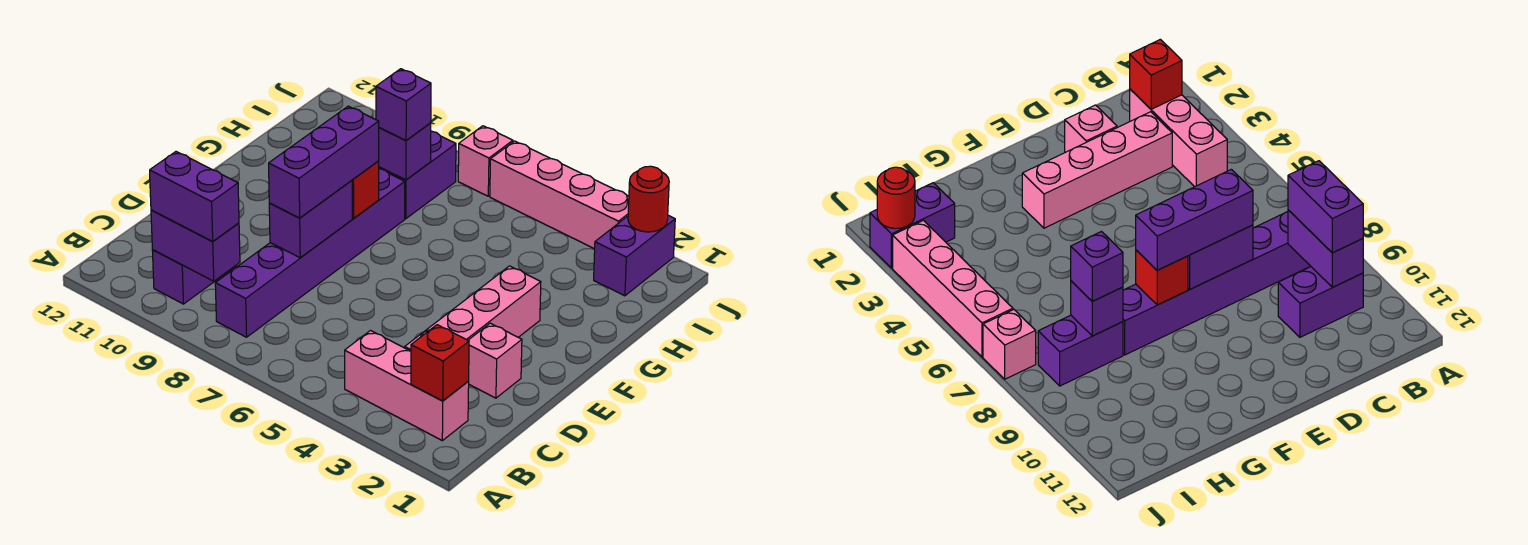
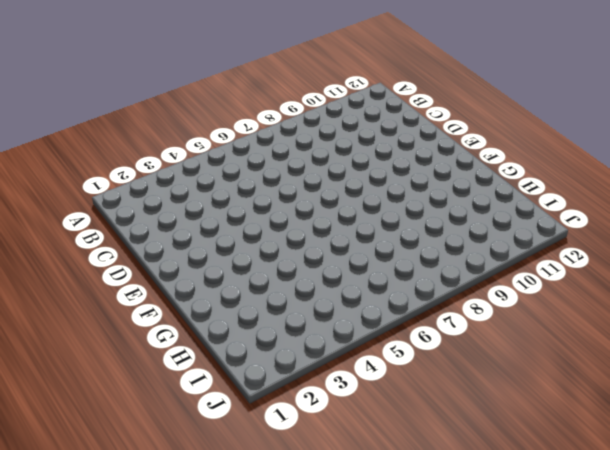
none -> pink brick B2:B4 level 1
none -> purple brick B8:G8 level 1
none -> purple brick B10:C10 level 1

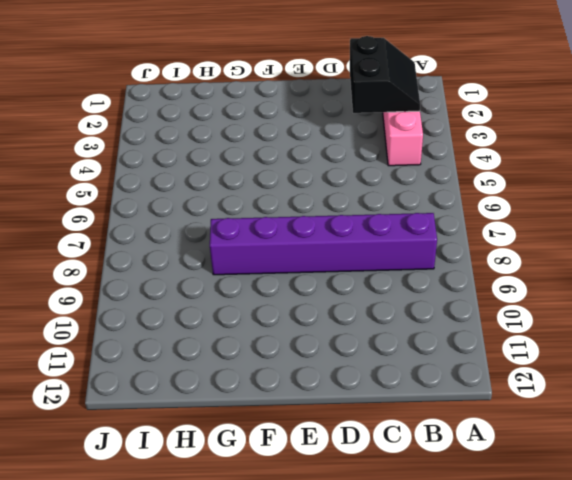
black slope B2:C3 level 2 top C -> red brick B2 level 2
none -> purple brick B10:C10 level 1
none -> pink brick C3:F3 level 1
none -> pink brick D2 level 1

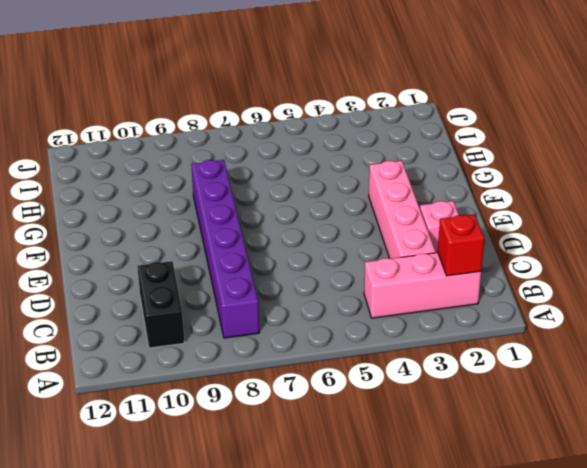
black brick B10:C10 level 1 -> purple brick B10:C10 level 1
none -> purple brick H8:I8 level 1
none -> purple brick I2:J2 level 1
none -> pink brick J3:J6 level 1

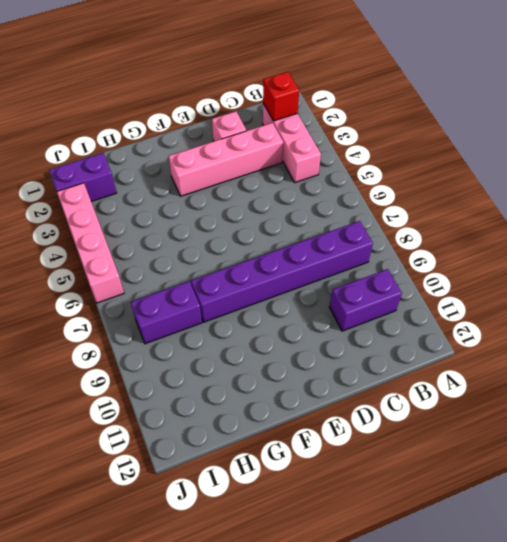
none -> pink brick J7 level 1
none -> purple brick B9:B10 level 2
none -> purple brick D8:E8 level 2

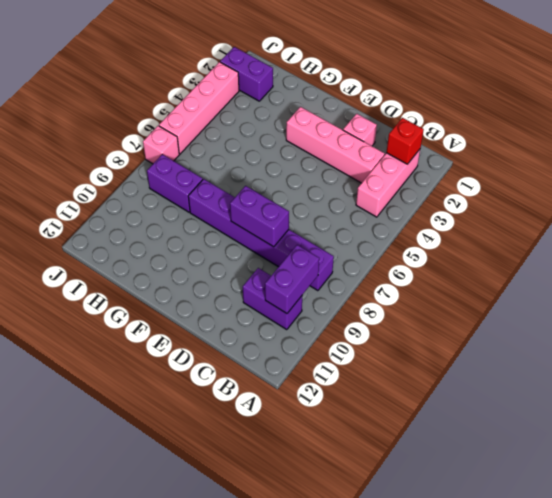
none -> red brick F8 level 2
none -> purple brick H8 level 2
none -> red round brick J2 level 2

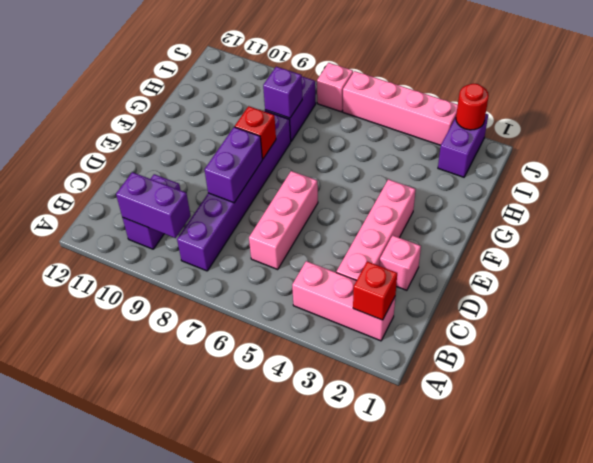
pink brick C6:E6 level 1 -> none
none -> purple brick B9:B10 level 3
none -> purple brick D8:F8 level 3
none -> purple brick H8 level 3

